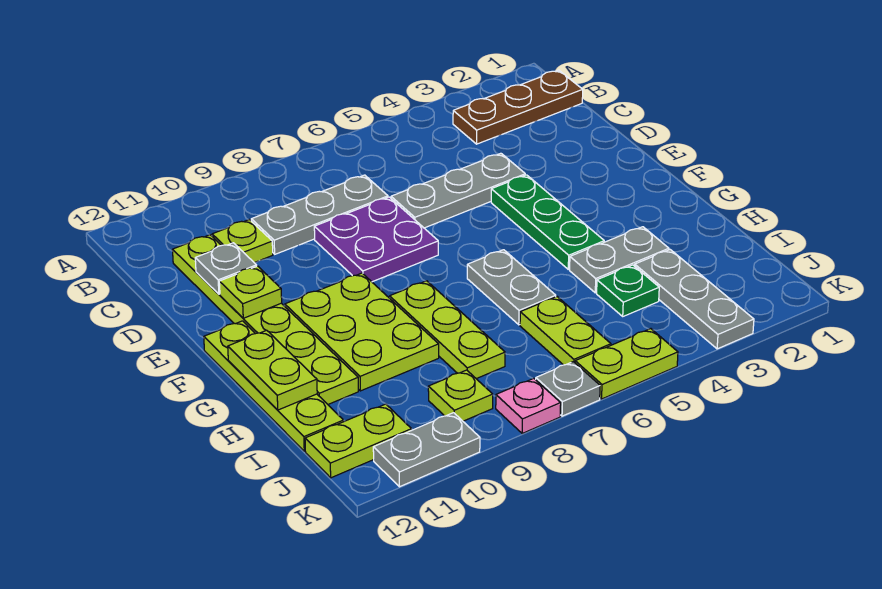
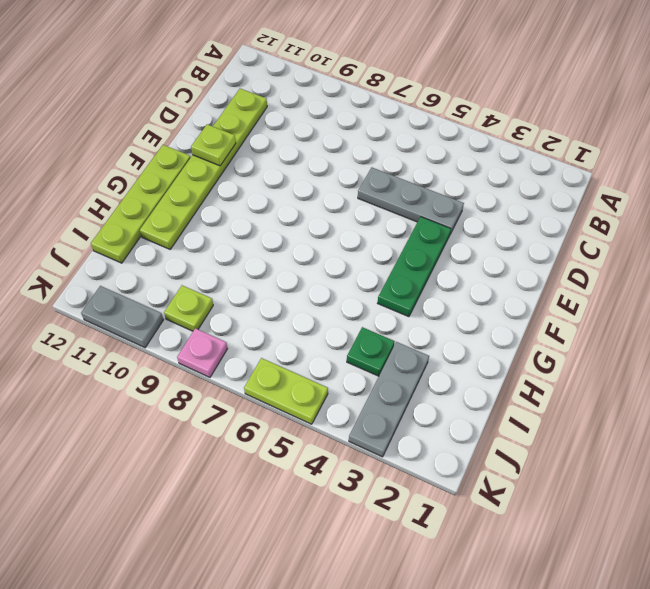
none -> brown plate B1:B3 level 1
none -> grey plate C7:C9 level 1
none -> lime plate C10 level 1

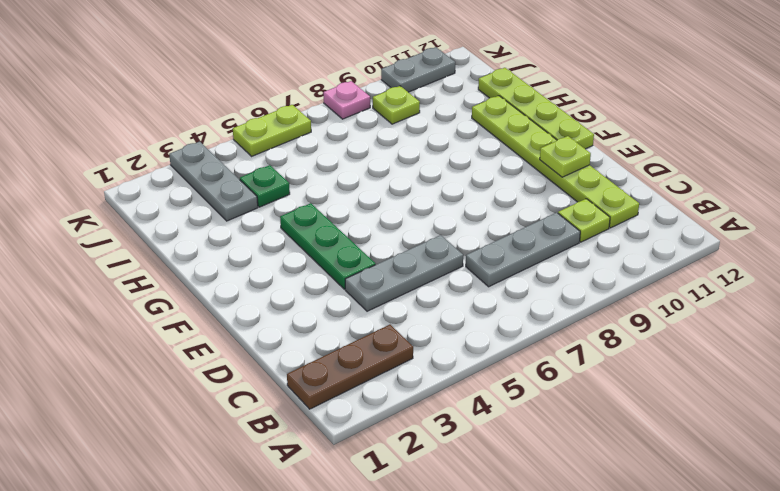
none -> purple plate D7:E8 level 1
none -> lime plate F9:H10 level 1
none -> grey plate G6:H6 level 1

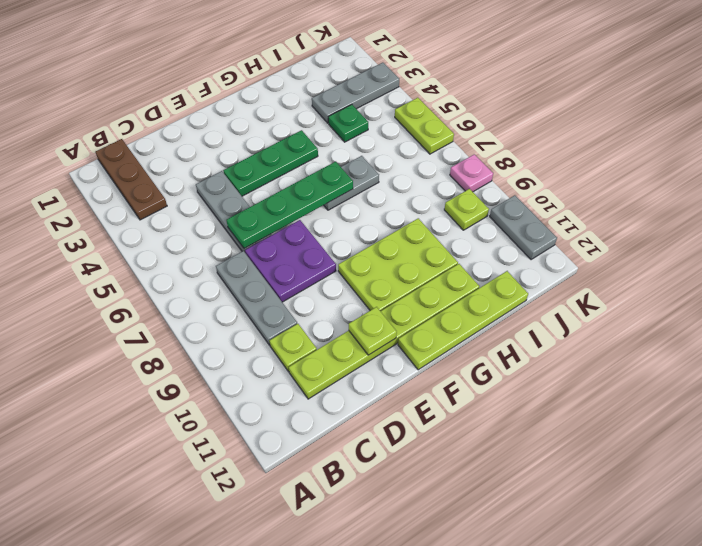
green plate D6:G6 level 2 -> none
none -> lime plate G8:I8 level 1
none -> grey plate H3:H4 level 1
none -> lime plate I6:J6 level 1

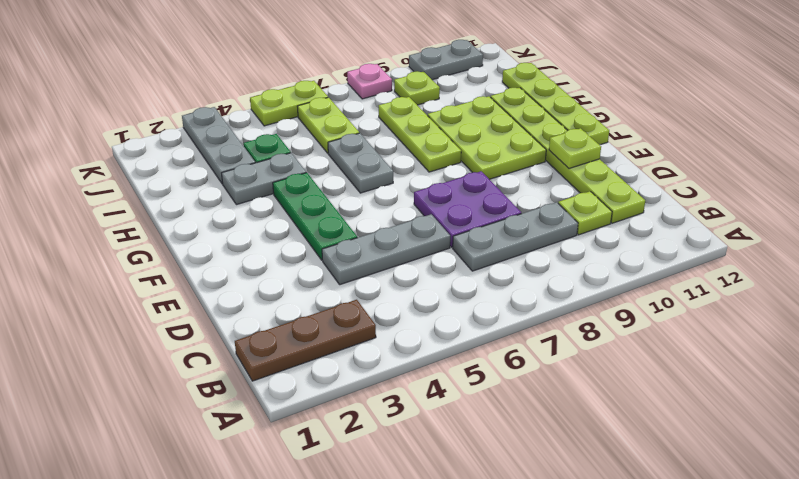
none -> lime plate J11:J12 level 1
none -> grey plate K7 level 1
none -> grey plate D11 level 2

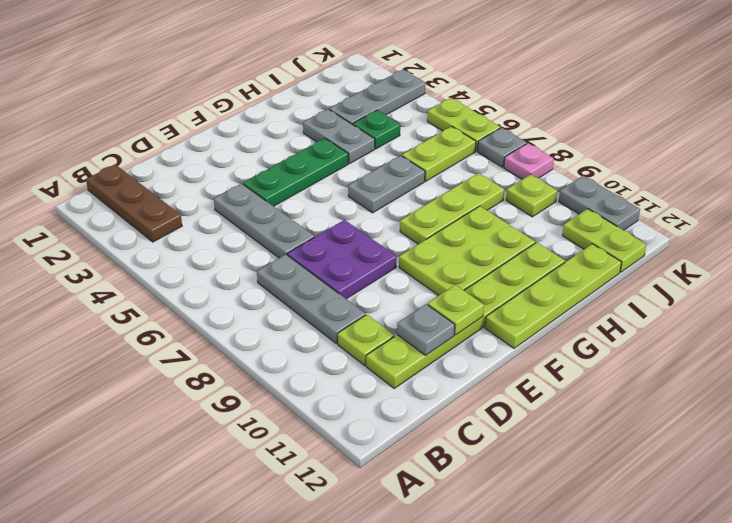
none -> lime plate G12:H12 level 2

